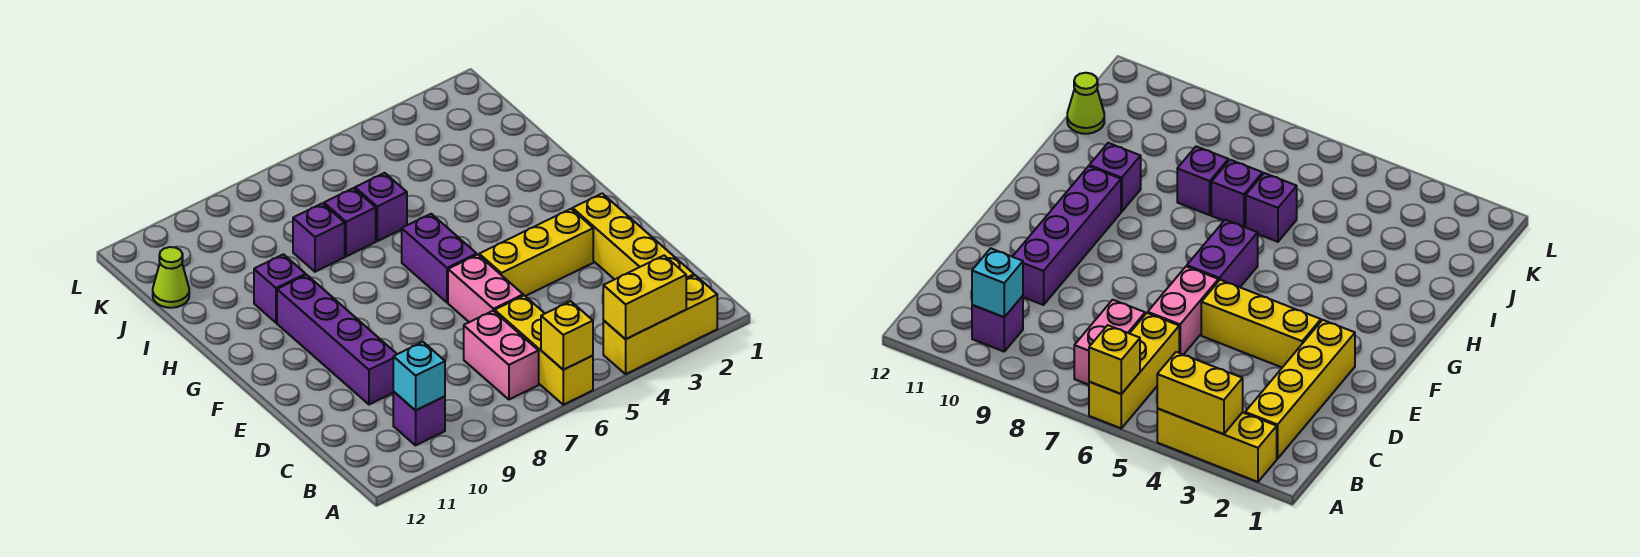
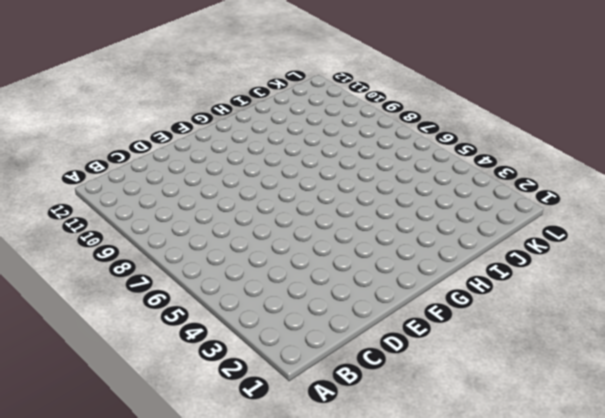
none -> yellow brick A2:A4 level 1
none -> yellow brick A6:C6 level 1
none -> yellow brick B2:E2 level 1

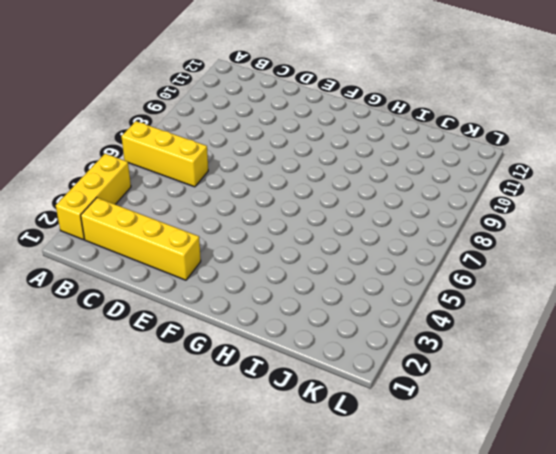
none -> pink brick B7:C7 level 1
none -> purple brick B10 level 1
none -> pink brick D6:E6 level 1

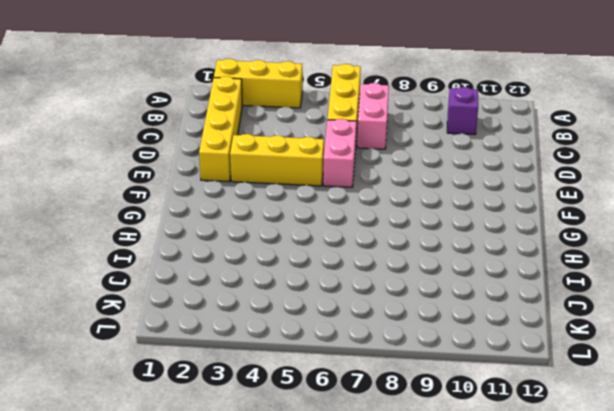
none -> purple brick D10:G10 level 1
none -> purple brick F6:G6 level 1
none -> purple brick H10 level 1

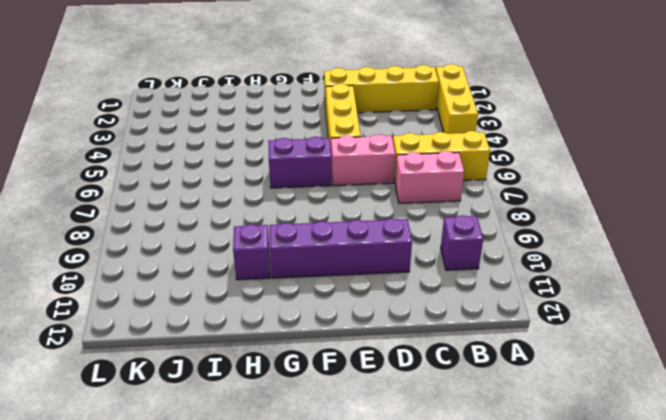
none -> purple brick I6 level 1
none -> purple brick I7 level 1
none -> purple brick I8 level 1

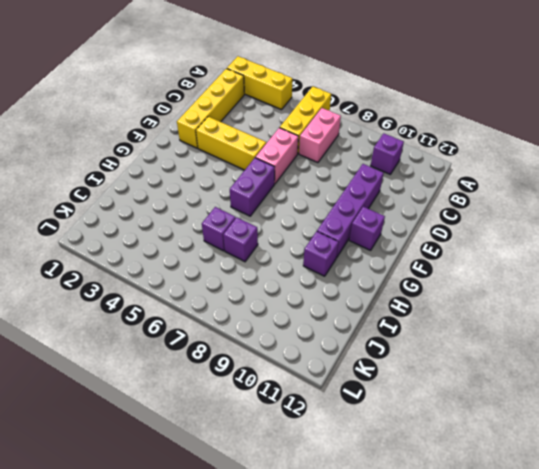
purple brick F11 level 1 -> purple brick I8 level 1
none -> lime cone J12 level 1
none -> yellow brick A3:A4 level 2
none -> yellow brick A6 level 2

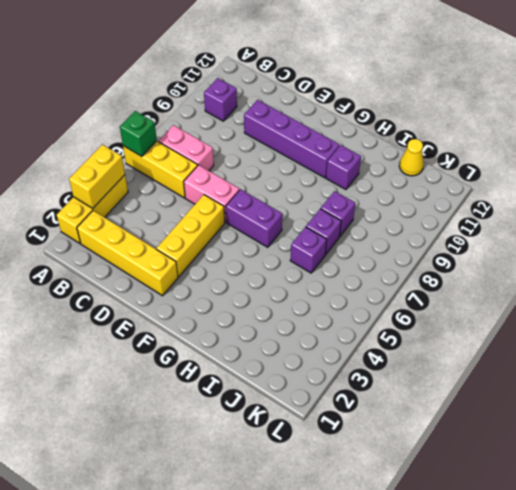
green brick A6 level 2 -> yellow brick A6 level 2
yellow cone J12 level 1 -> lime cone J12 level 1
none -> cyan brick B10 level 2

